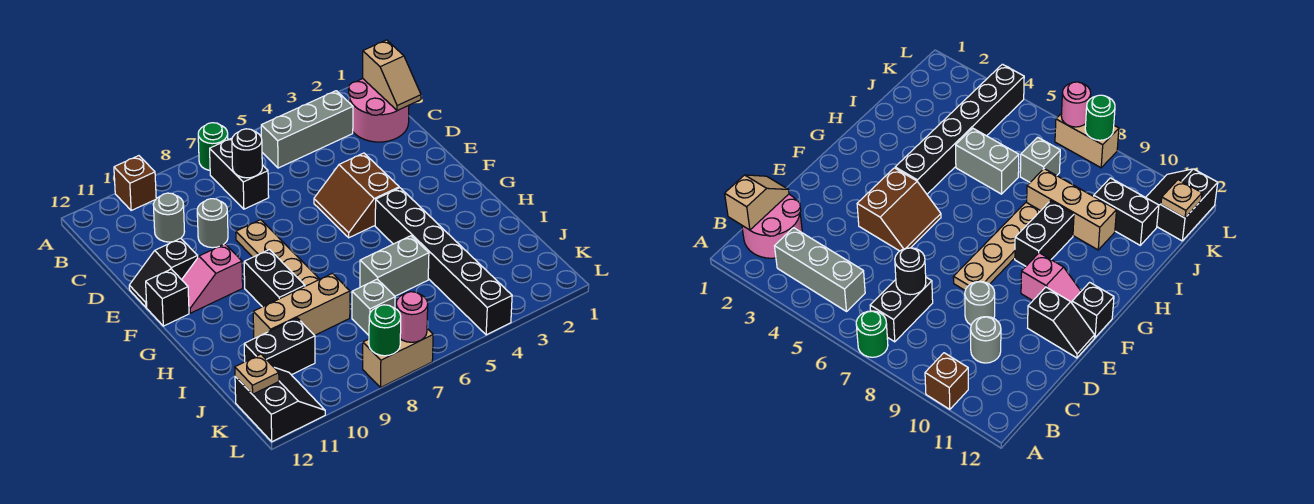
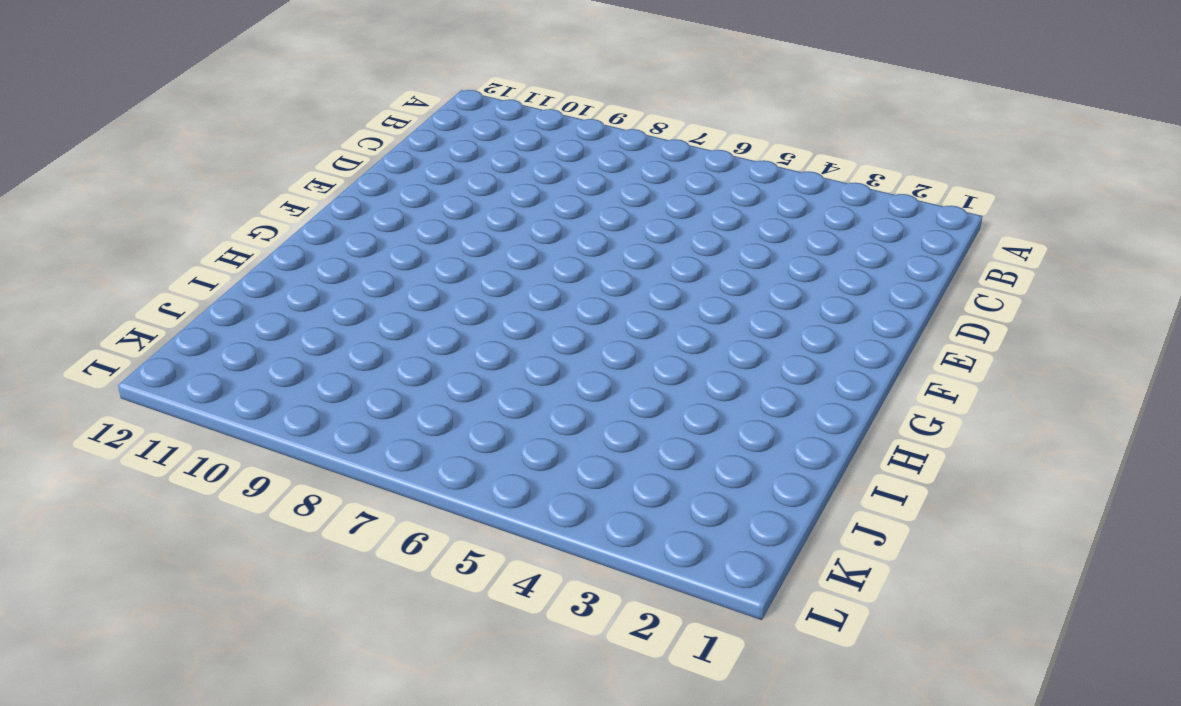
none -> green round brick A7 level 1
none -> brown brick A10 level 1
none -> pink round brick B1:C2 level 1

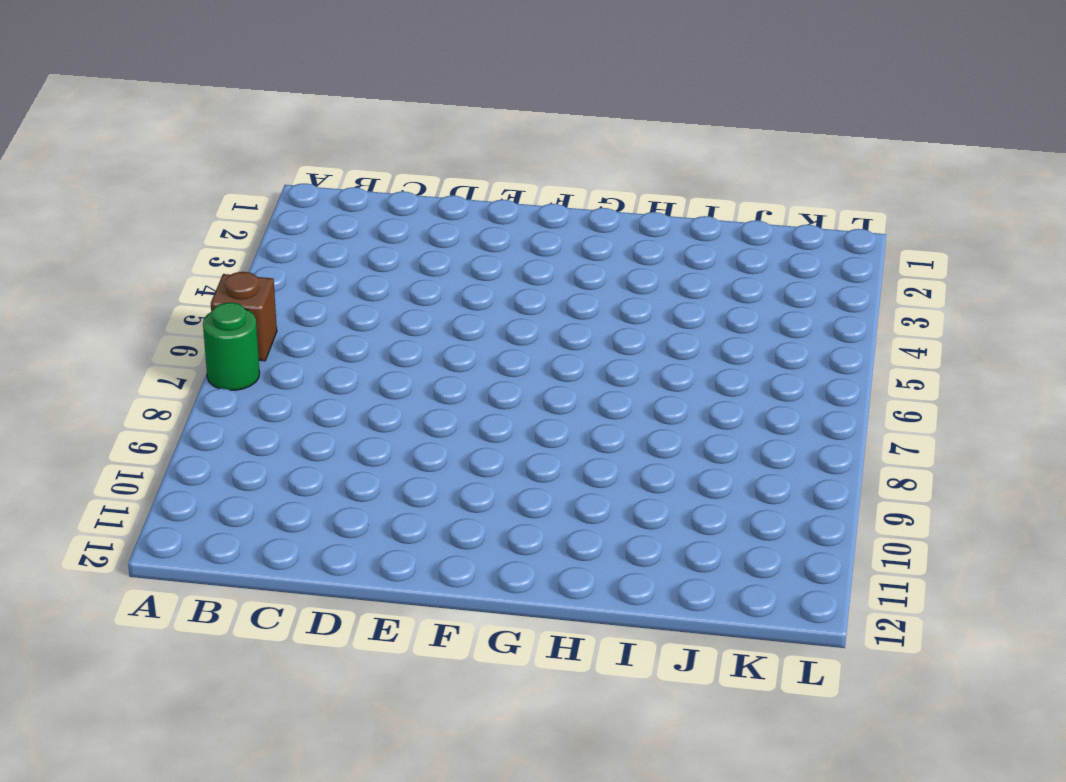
brown brick A6 level 1 -> brown brick A10 level 1
none -> pink round brick B1:C2 level 1
none -> grey brick B3:B5 level 1
none -> black brick B7:C7 level 1

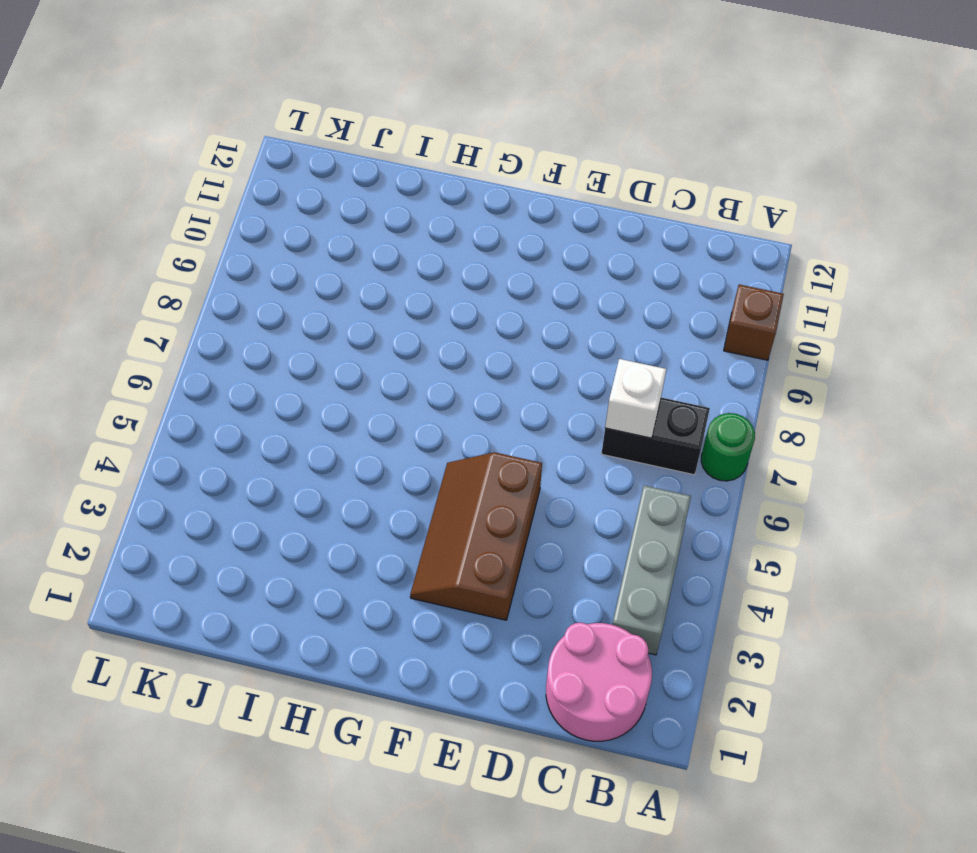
white brick C7 level 2 -> black round brick C7 level 2
brown slope E3:F5 level 1 top E -> brown slope E4:F5 level 1 top 4
none -> grey round brick C10 level 1
none -> grey round brick D9 level 1
none -> tan plate E8:H8 level 1

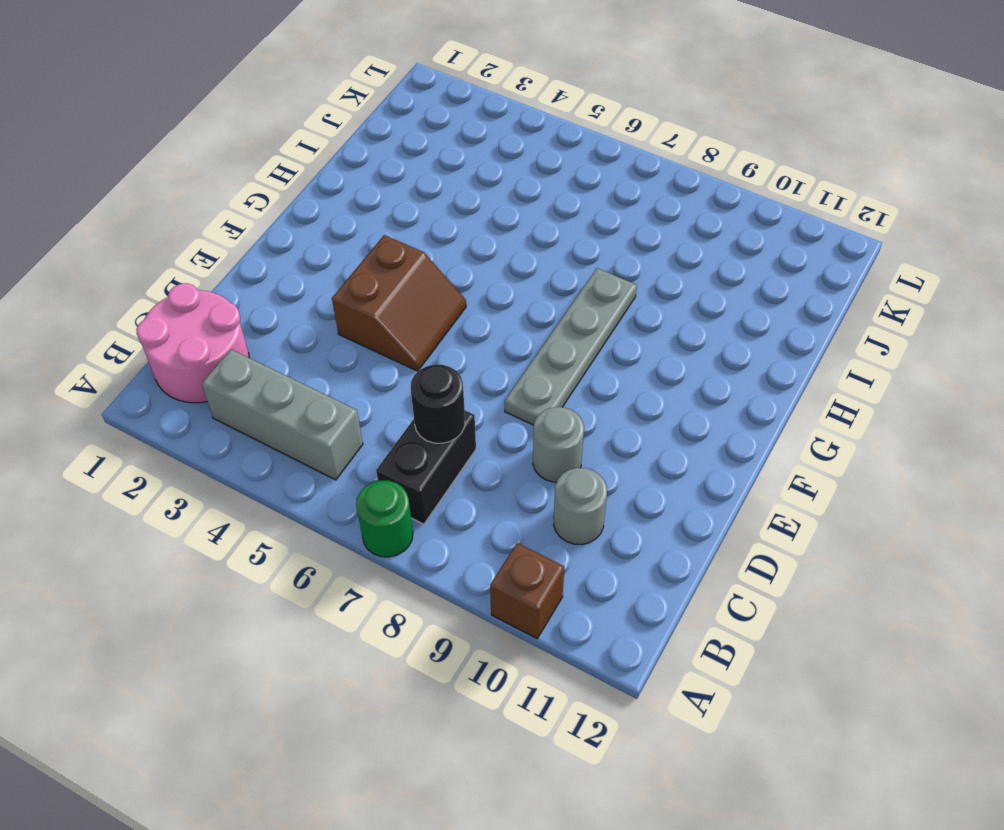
grey plate E8:H8 level 1 -> tan plate E8:H8 level 1
none -> black slope E11:E12 level 1 top 11
none -> pink slope F10:F11 level 1 top 10
none -> black brick F12 level 1

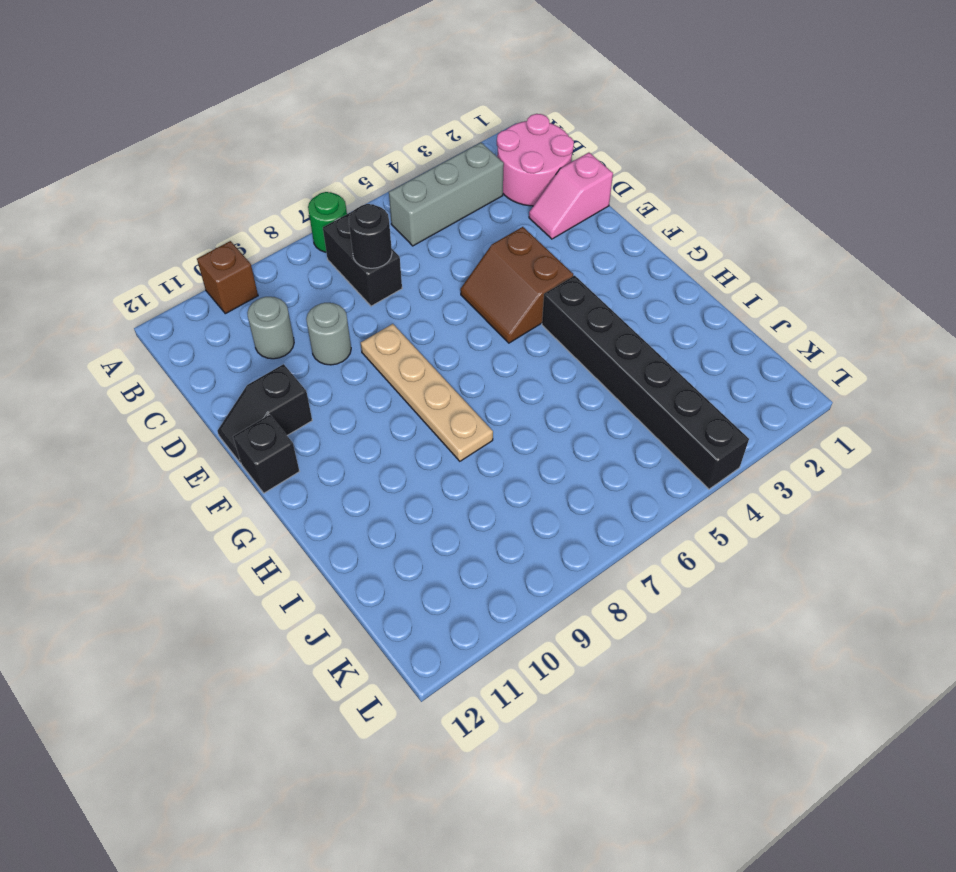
pink slope D1:D2 level 1 top 1 -> pink slope F10:F11 level 1 top 10
none -> black brick G9:H9 level 1
none -> grey brick I5:I6 level 1
none -> tan brick I8:I10 level 1

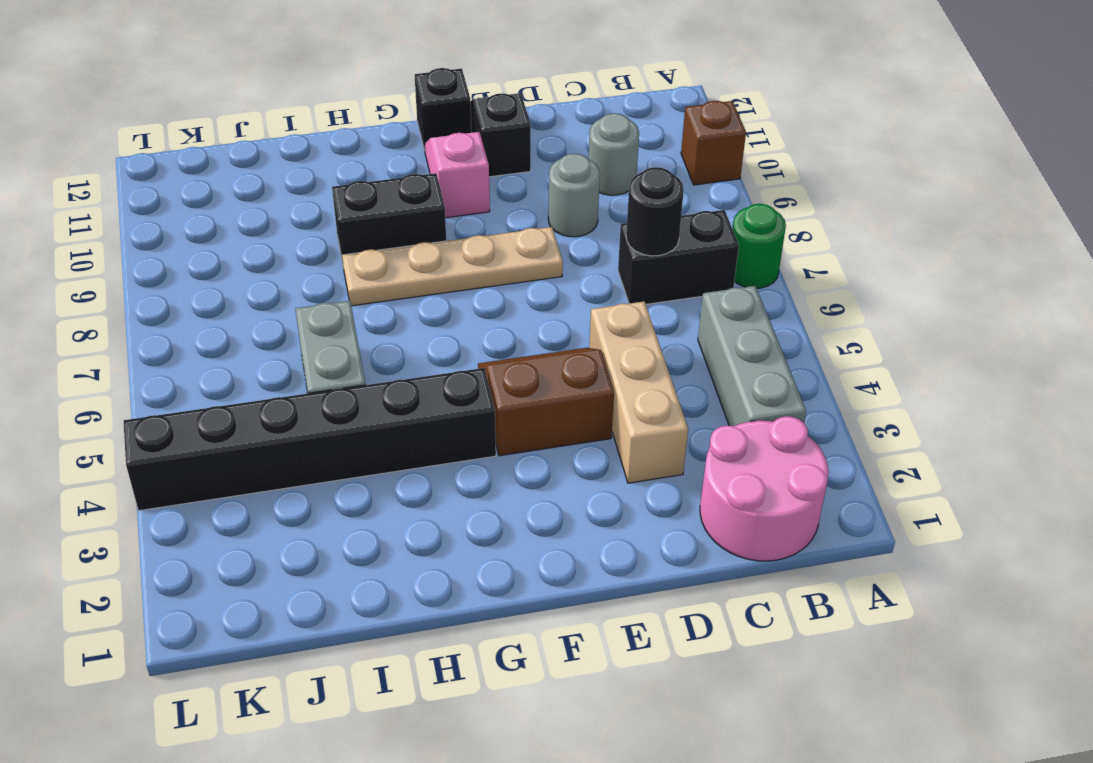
tan brick D3:D5 level 1 -> tan brick I8:I10 level 1
none -> grey brick J7 level 1
none -> black brick J10:J11 level 1
none -> black slope K11:L12 level 1 top 12

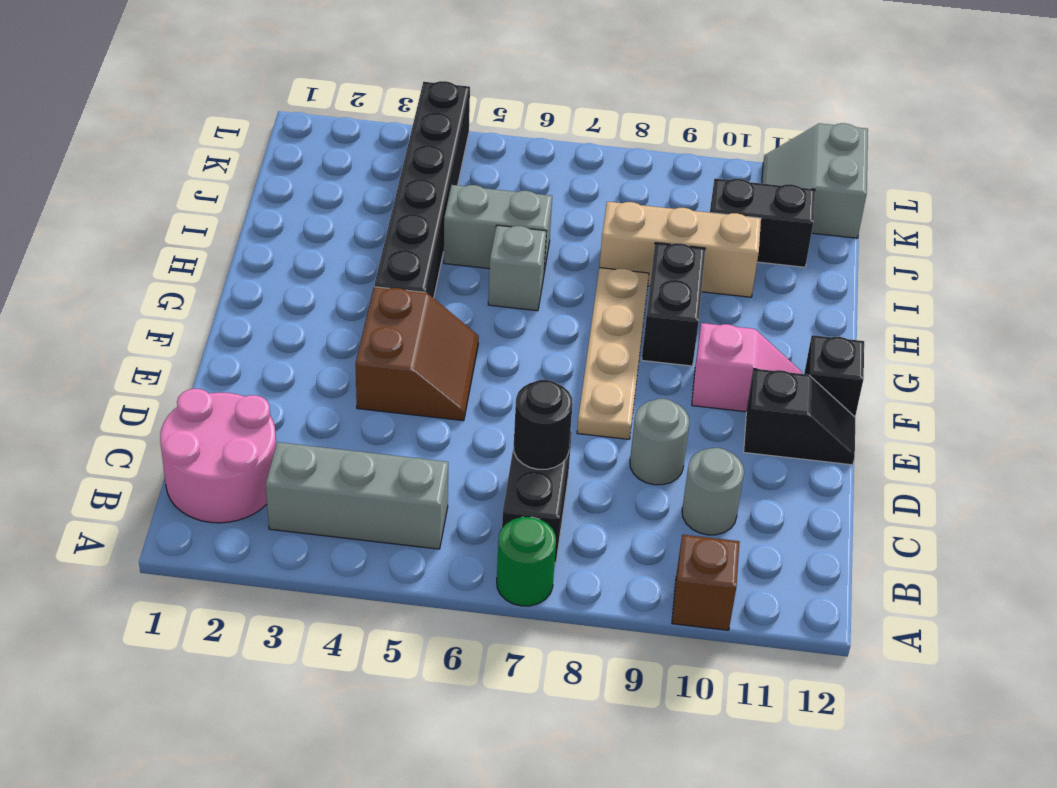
grey brick H6 level 1 -> grey brick J7 level 1
grey slope K11:L12 level 1 top 12 -> black slope K11:L12 level 1 top 12
none -> tan brick L7:L8 level 1
none -> tan slope B1:C1 level 2 top B
none -> tan plate K12 level 2

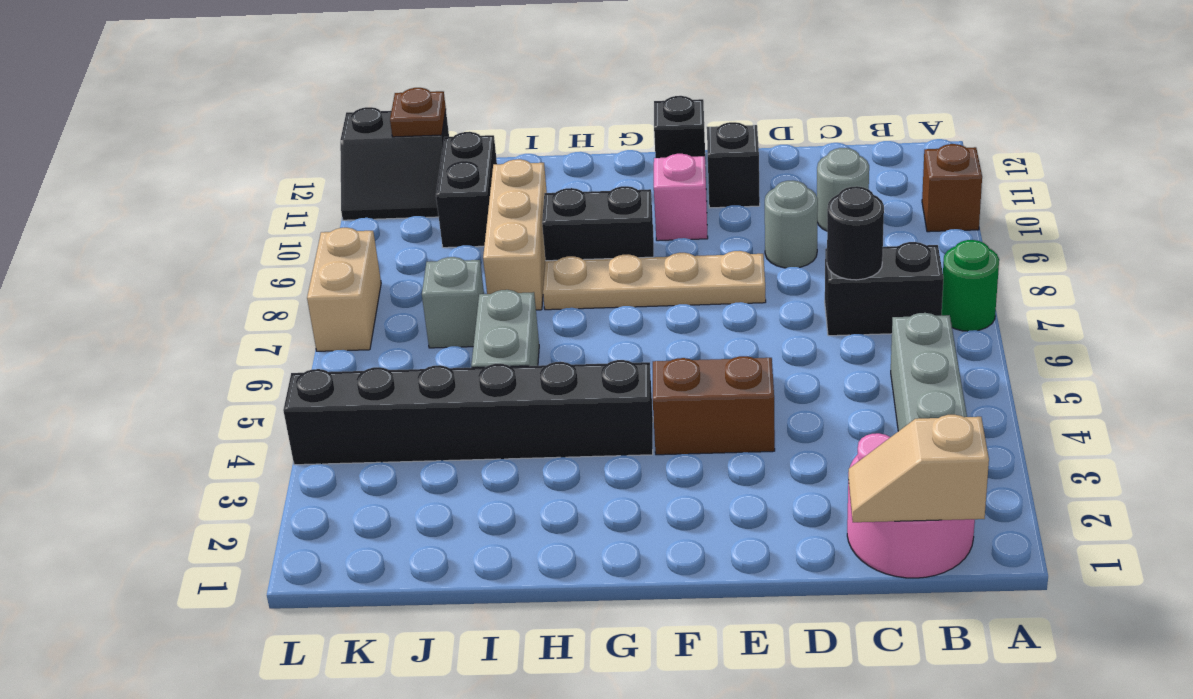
brown plate K12 level 2 -> tan plate K12 level 2
none -> pink round brick L7 level 2
none -> green round brick L8 level 2

